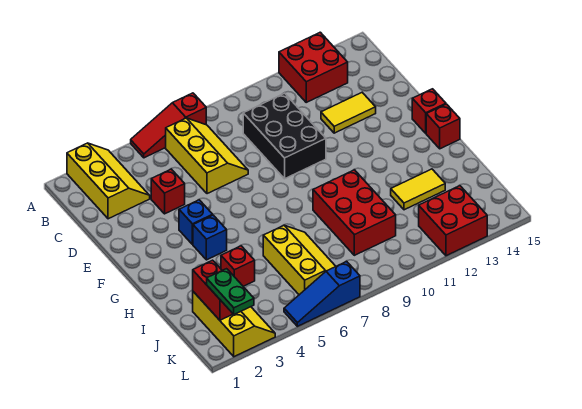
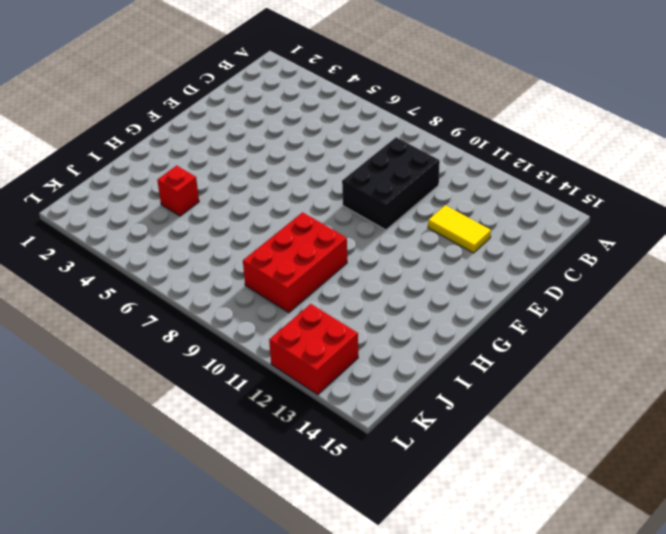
none -> yellow slope A2:C3 level 1 top 2
none -> red slope A5:A7 level 1 top 7
none -> red brick A12:B13 level 1

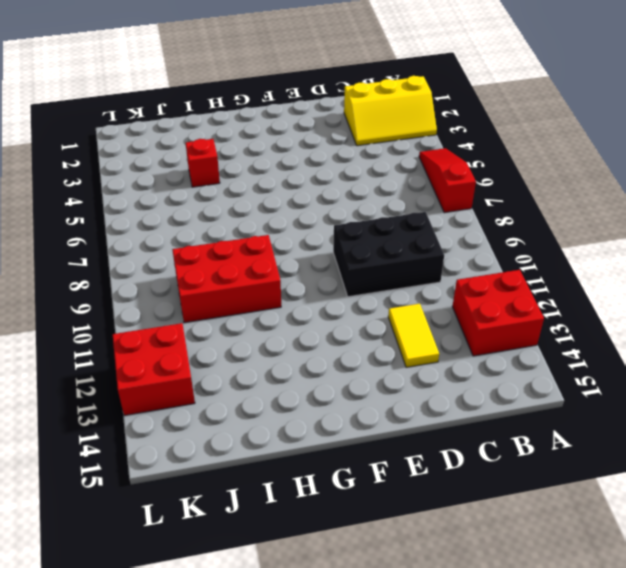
none -> yellow slope B6:D7 level 1 top 6
none -> red brick D4 level 1
none -> blue brick F4 level 1

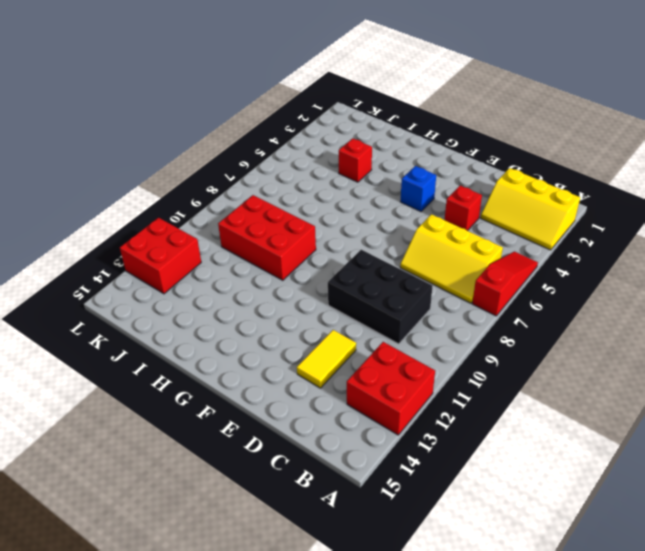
none -> red brick F15 level 1
none -> blue brick G4 level 1
none -> red brick G15 level 1

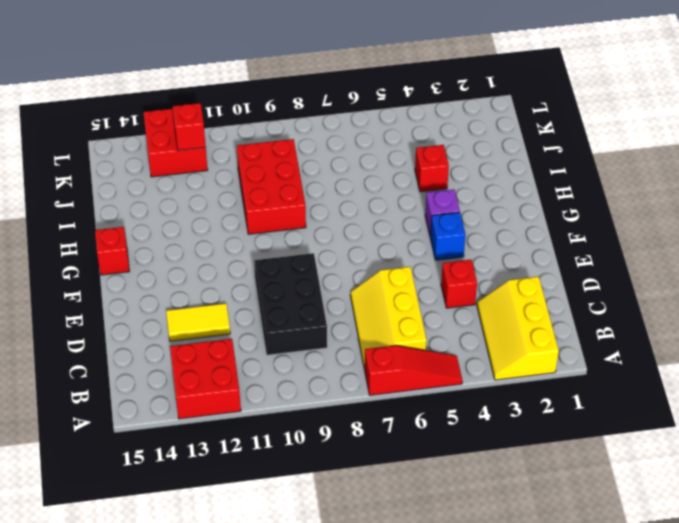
purple brick G4 level 1 -> blue brick G4 level 1
red brick K12 level 2 -> red brick F15 level 1
none -> yellow slope I6:K7 level 1 top 6
none -> yellow tile I12:I13 level 1
none -> yellow slope J2:L3 level 1 top 2

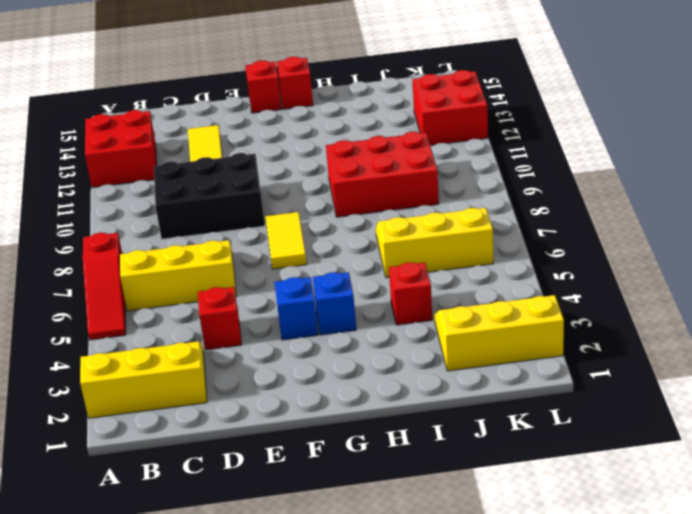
yellow tile F7:F8 level 1 -> yellow tile I12:I13 level 1
none -> blue slope L5:L7 level 1 top 7
none -> red brick J2:K2 level 2
none -> green plate K2:L2 level 3

